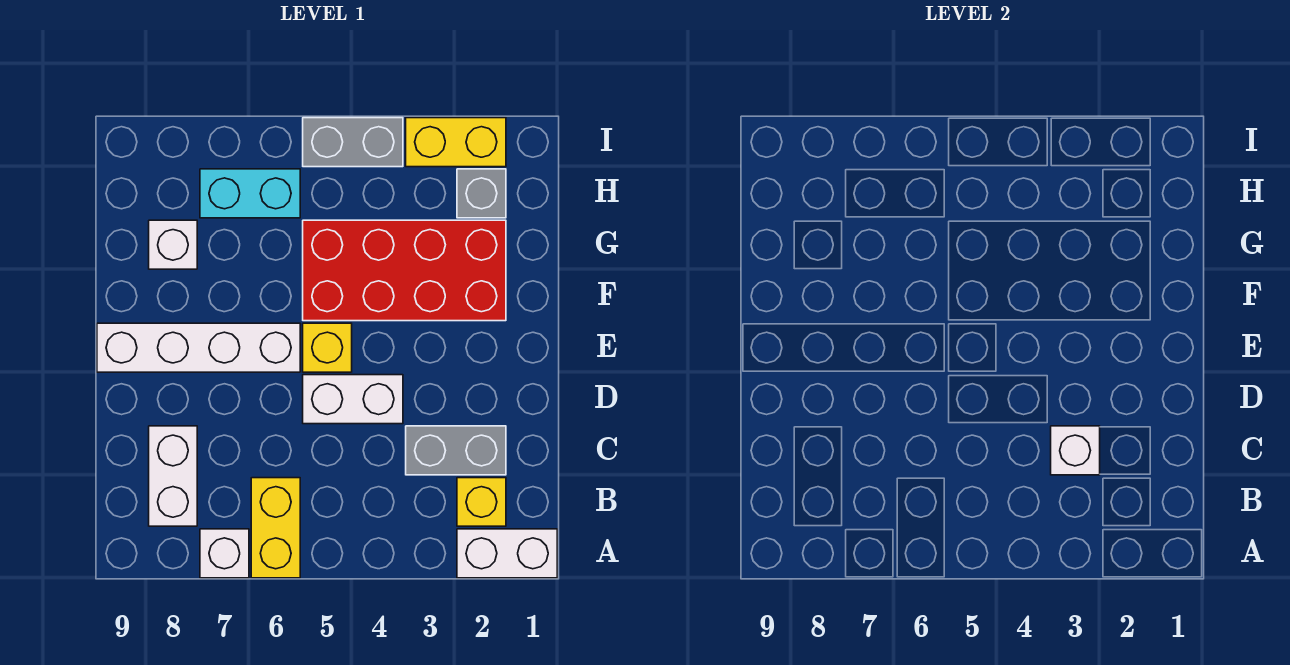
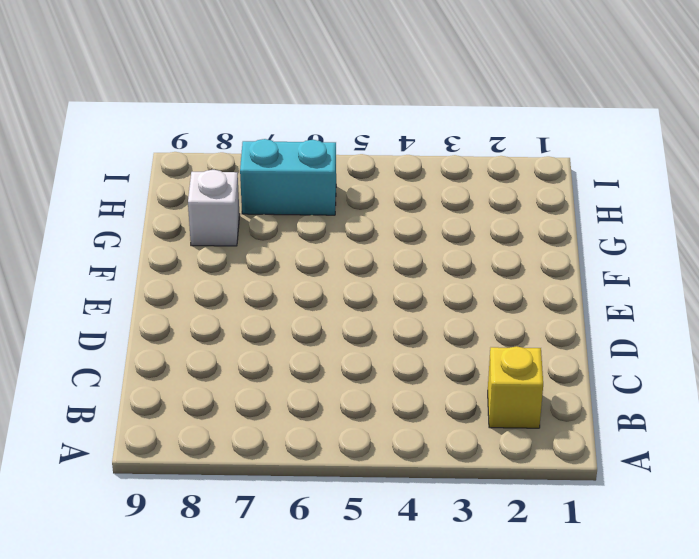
none -> white brick A1:A2 level 1
none -> yellow brick A6:B6 level 1
none -> white brick A7 level 1

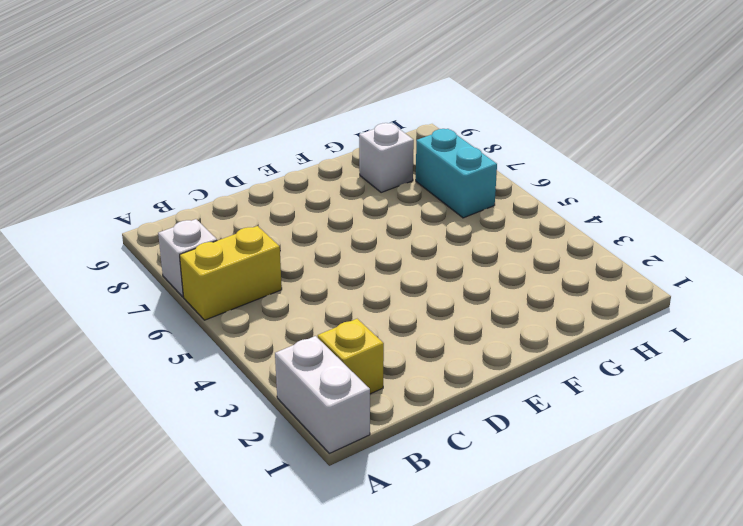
none -> white brick B8:C8 level 1
none -> grey brick C2:C3 level 1
none -> white brick D4:D5 level 1

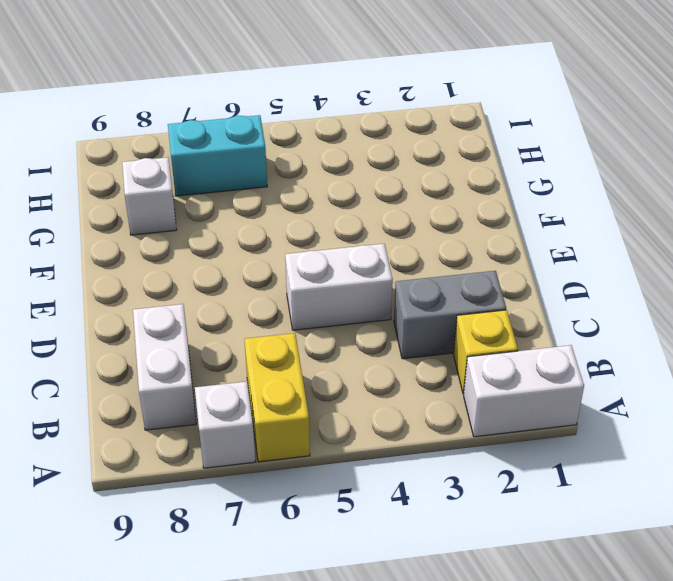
none -> yellow brick E5 level 1
none -> white brick E6:E9 level 1
none -> red brick F2:G5 level 1

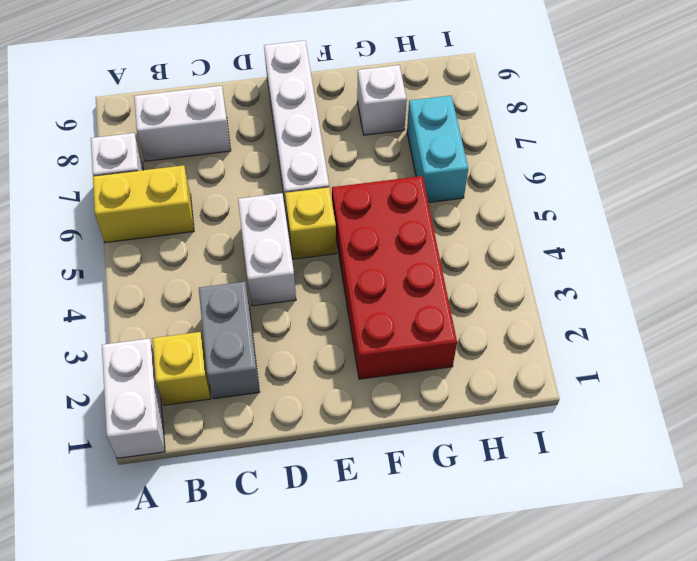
none -> grey brick H2 level 1
none -> yellow brick I2:I3 level 1
none -> grey brick I4:I5 level 1

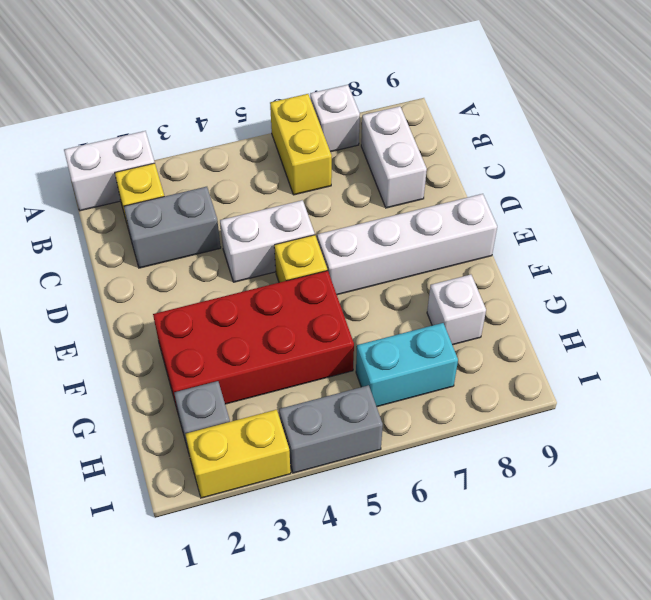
none -> white brick C3 level 2

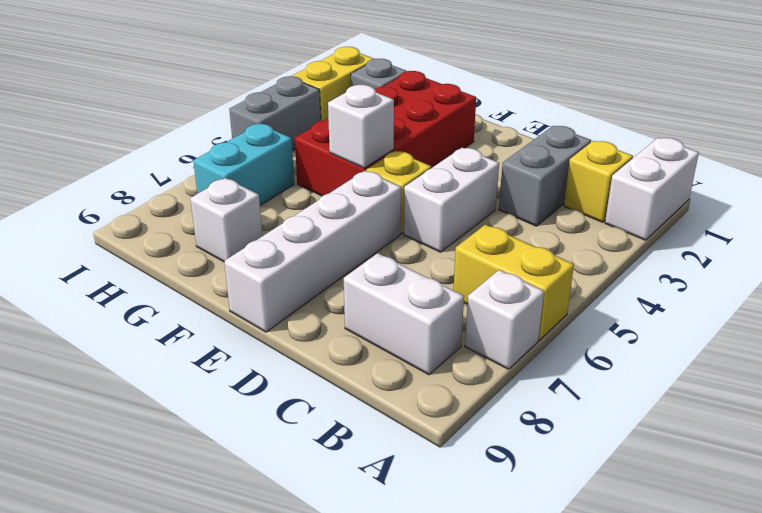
white brick F5 level 2 -> white brick C3 level 2

